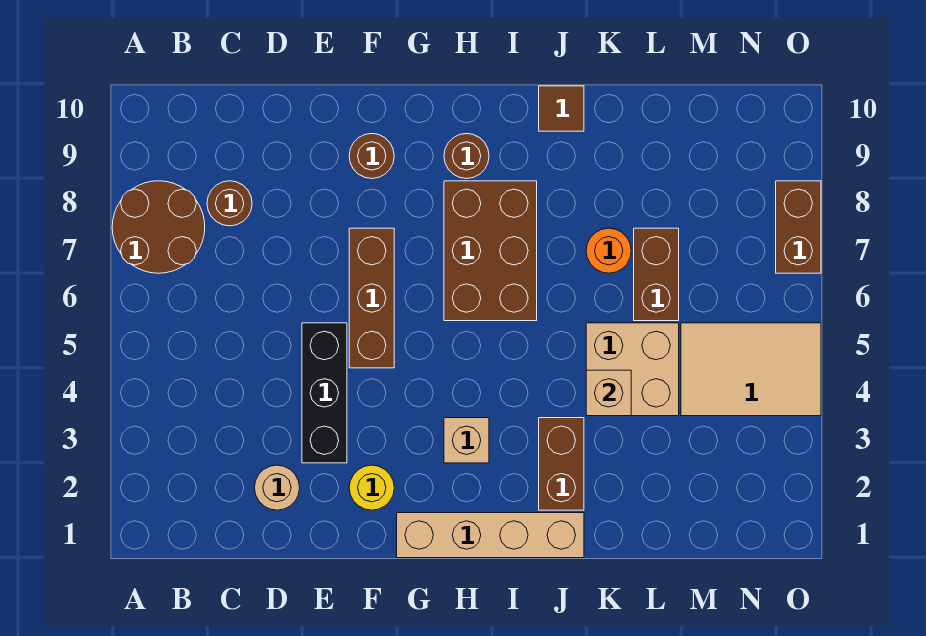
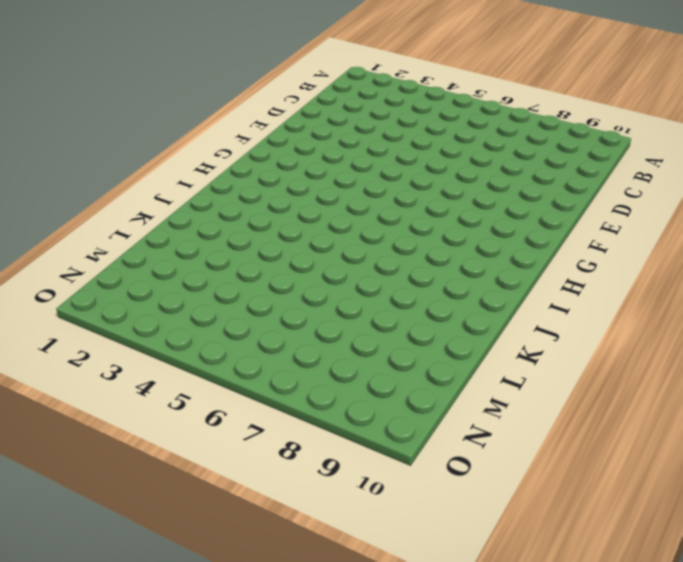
none -> brown round brick A7:B8 level 1
none -> brown round brick C8 level 1
none -> tan round brick D2 level 1

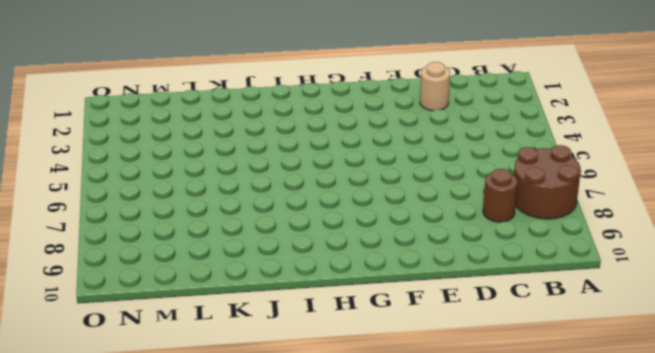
none -> black brick E3:E5 level 1
none -> yellow round brick F2 level 1
none -> brown brick F5:F7 level 1

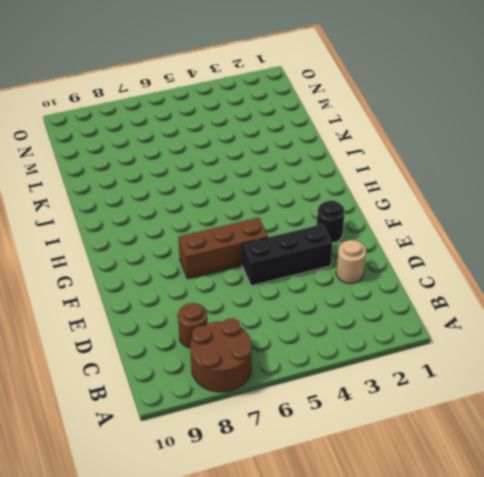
black round brick F2 level 1 -> yellow round brick F2 level 1
none -> brown round brick F9 level 1
none -> tan brick G1:J1 level 1
none -> tan brick H3 level 1

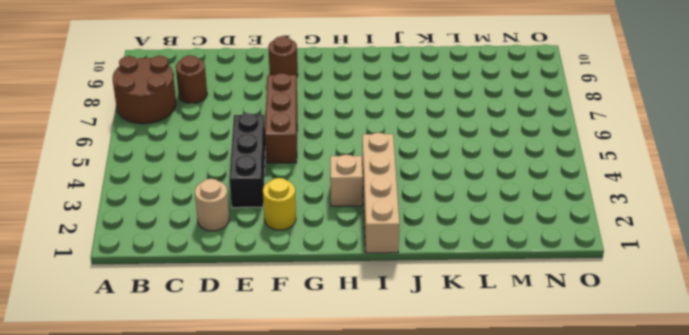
tan brick I1:I4 level 1 -> tan brick G1:J1 level 1
none -> brown brick H6:I8 level 1
none -> brown round brick H9 level 1
none -> brown brick J2:J3 level 1

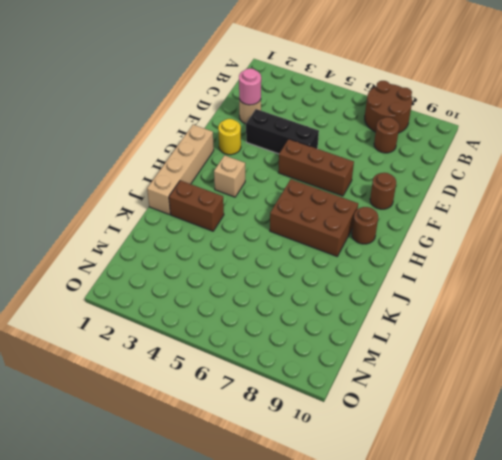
pink round brick D2 level 2 -> none
none -> brown tile J10 level 1
none -> tan brick K4:L5 level 1
none -> orange round brick K7 level 1

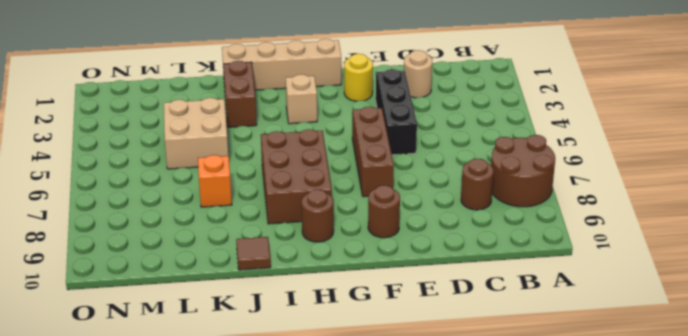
orange brick K7 level 1 -> orange round brick K7 level 1
none -> brown brick L6:L7 level 1
none -> tan tile M4:O5 level 1
none -> brown brick O7:O8 level 1

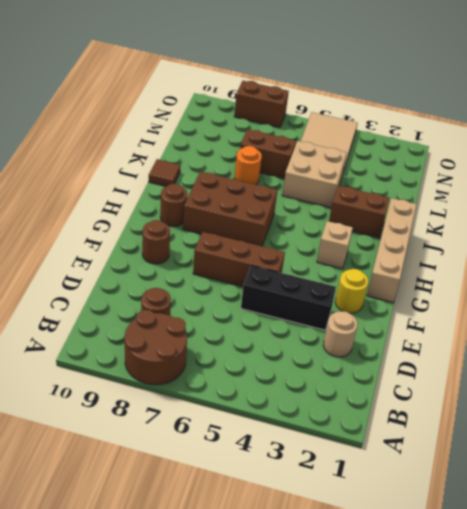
none -> tan brick K4 level 2

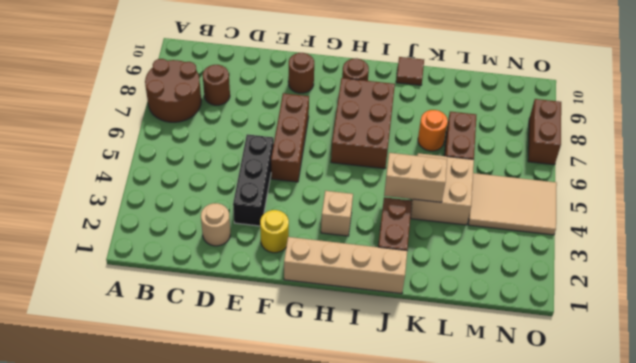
tan brick J4:K4 level 2 -> tan brick K4 level 2

